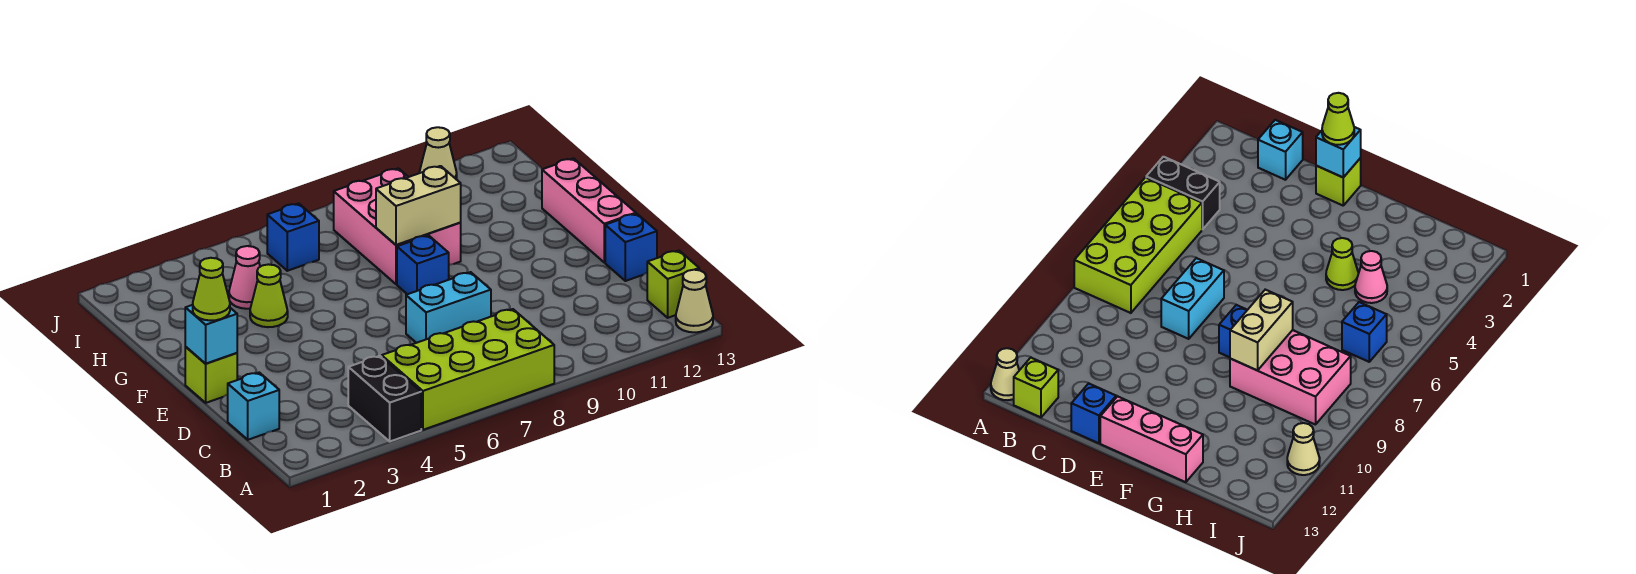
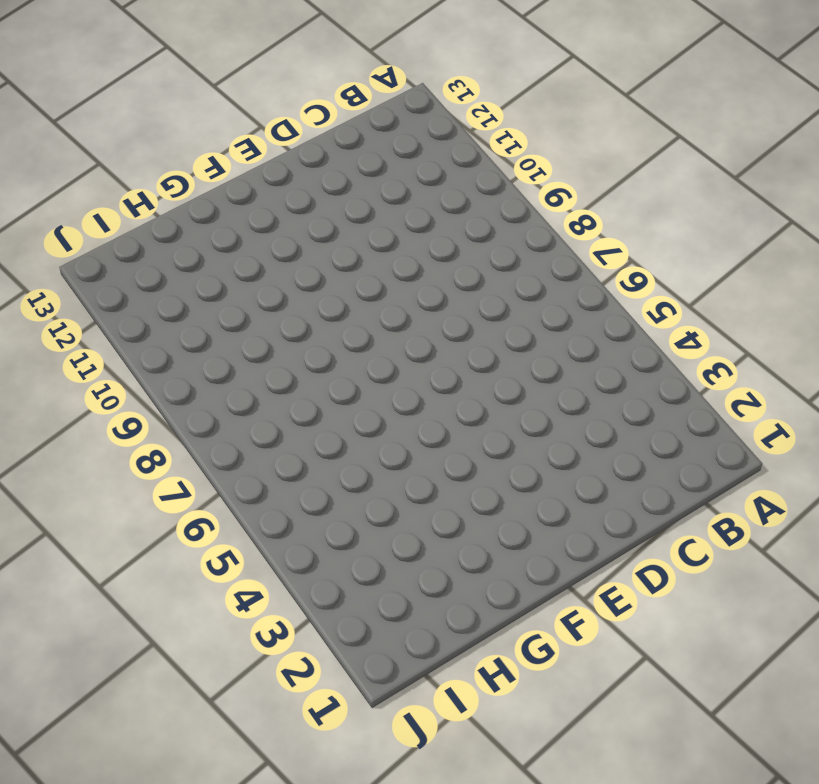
none -> black brick A4:B4 level 1
none -> lime brick A5:B8 level 1
none -> tan cone A13 level 1

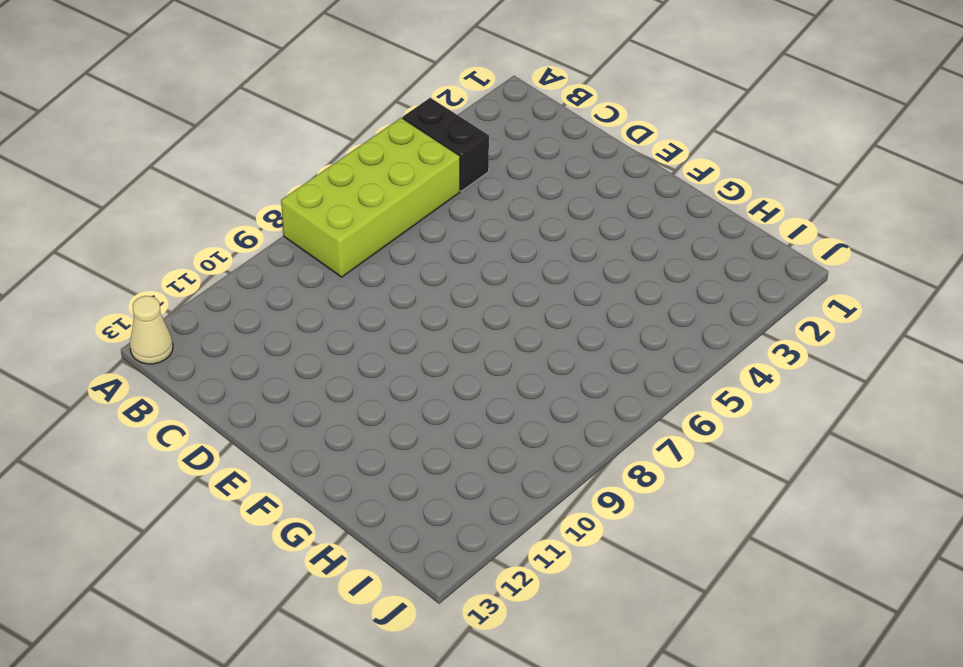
none -> lime brick B13 level 1
none -> cyan brick C1 level 1
none -> cyan brick D7:D8 level 1

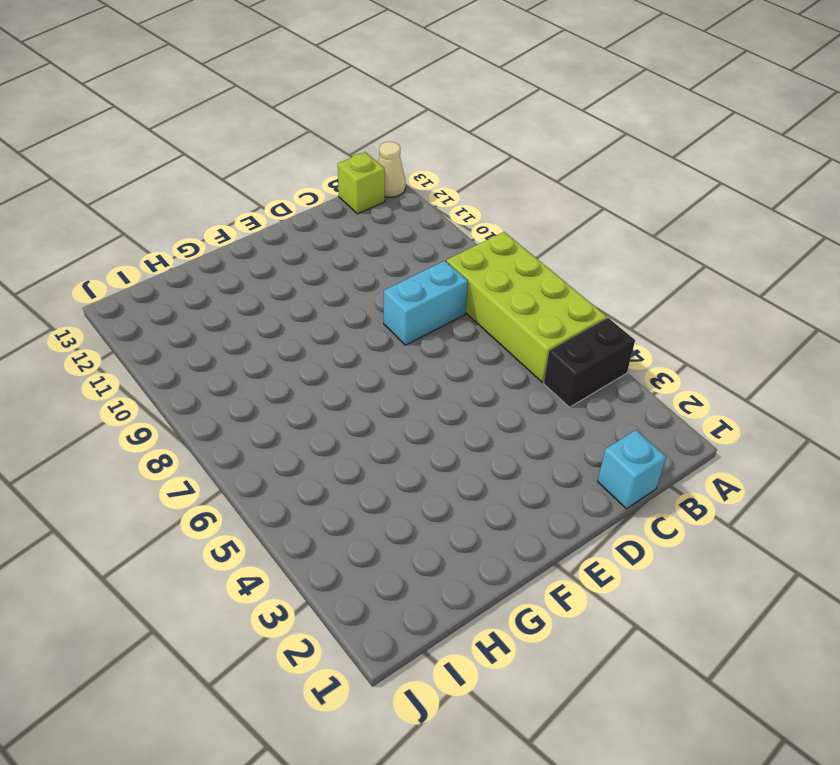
cyan brick C8:D8 level 1 -> cyan brick D7:D8 level 1
none -> blue brick D13 level 1
none -> lime brick E1 level 1
none -> pink brick E13:G13 level 1

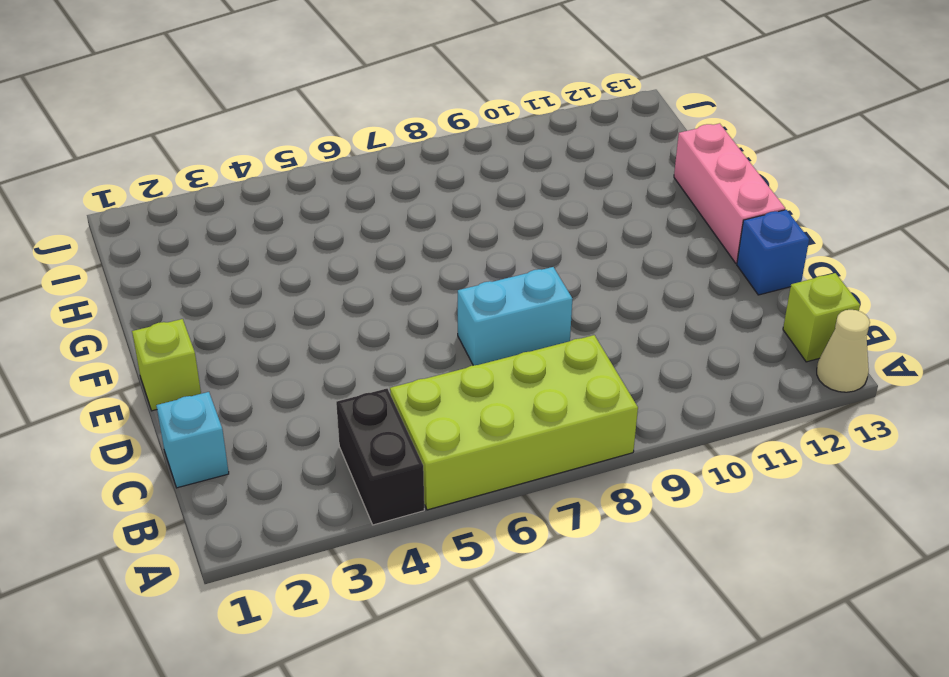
none -> blue brick F8 level 1
none -> lime cone G4 level 1
none -> pink brick G8:I9 level 1

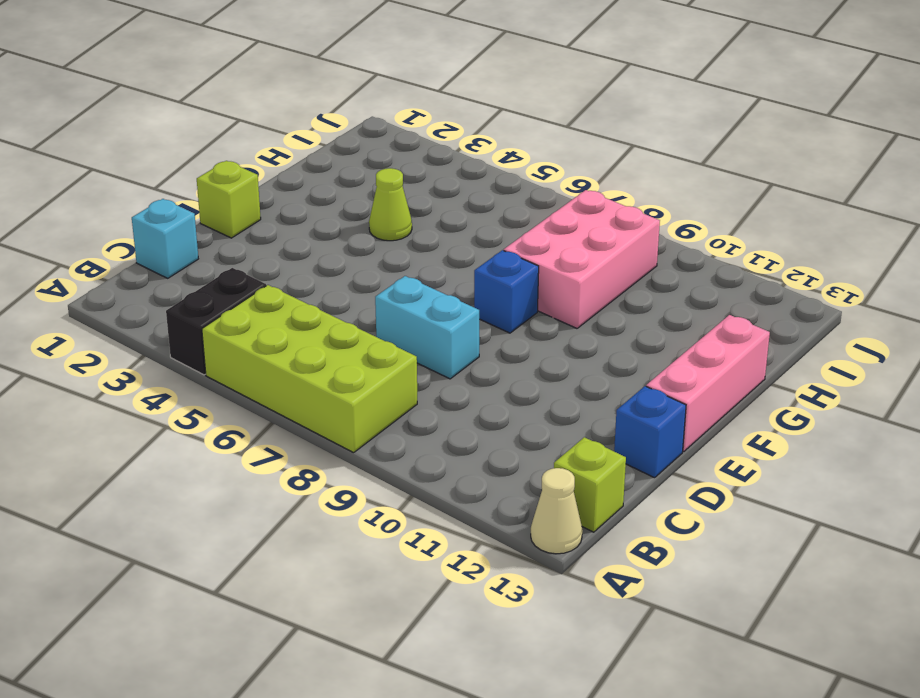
none -> pink cone H4 level 1
none -> blue brick I6 level 1
none -> tan cone J11 level 1

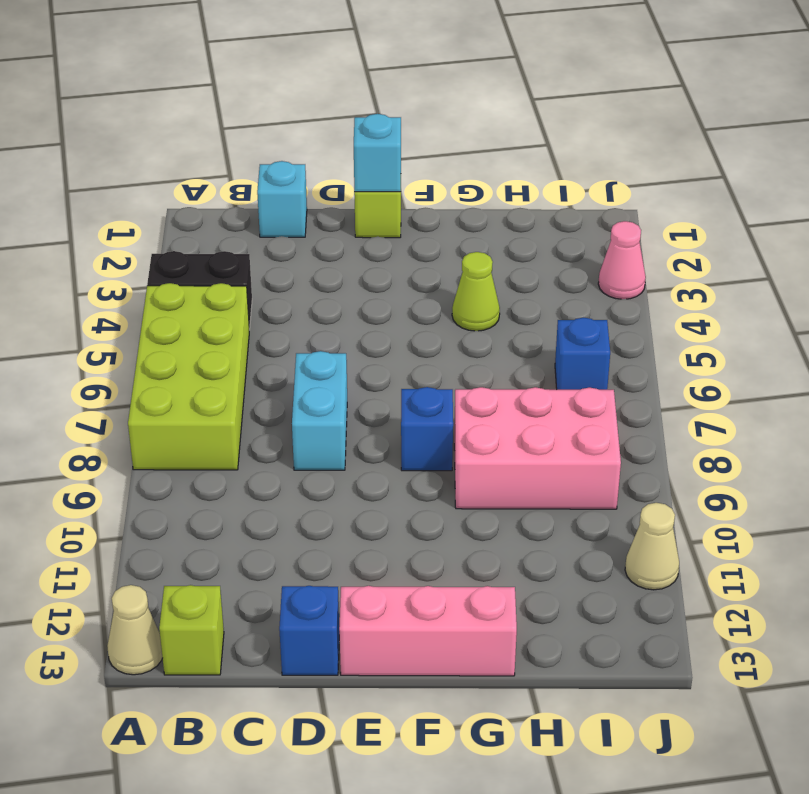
pink cone J3 level 1 -> pink cone H4 level 1
none -> tan brick G8:G9 level 2
none -> lime cone E1 level 3

